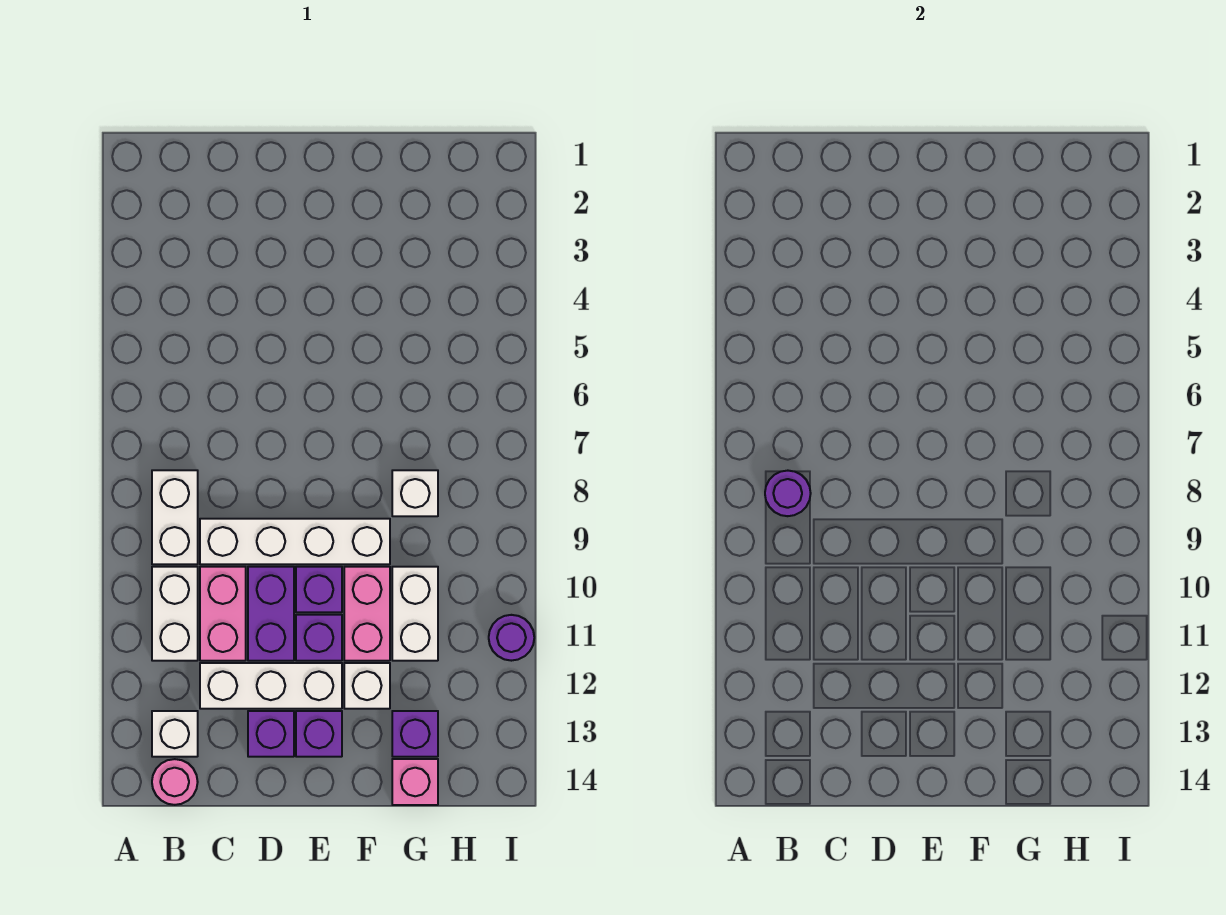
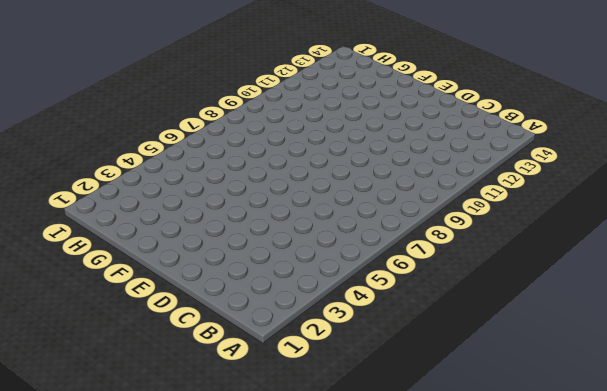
none -> white brick B8:B9 level 1
none -> white brick B10:B11 level 1
none -> white brick B13 level 1

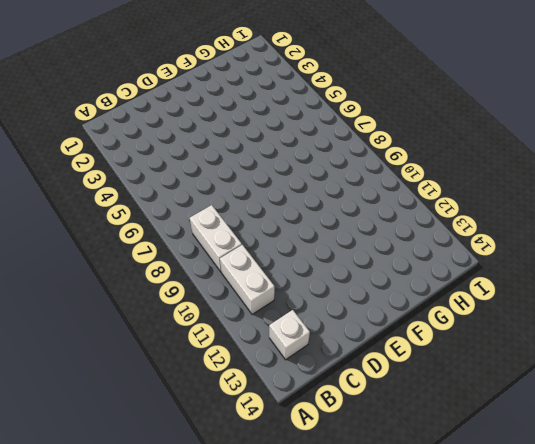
none -> pink round brick B14 level 1
none -> white brick C9:F9 level 1
none -> pink brick C10:C11 level 1

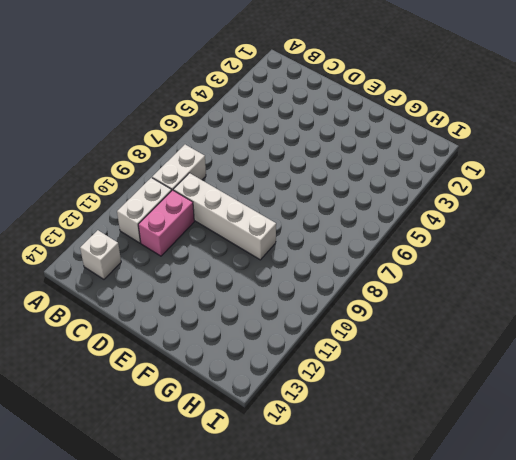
none -> pink round brick B14 level 1
none -> white brick C12:E12 level 1
none -> purple brick D10:D11 level 1

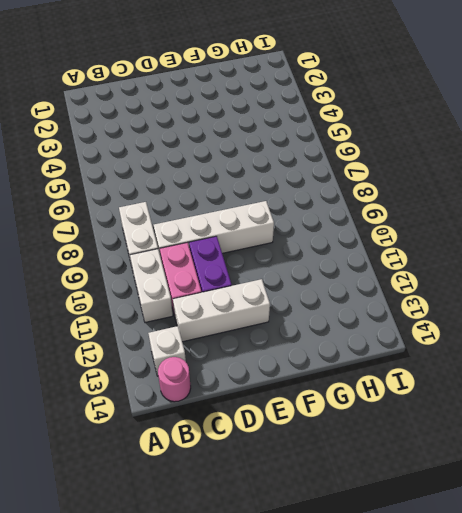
none -> purple brick D13 level 1
none -> purple brick E10 level 1
none -> purple brick E11 level 1

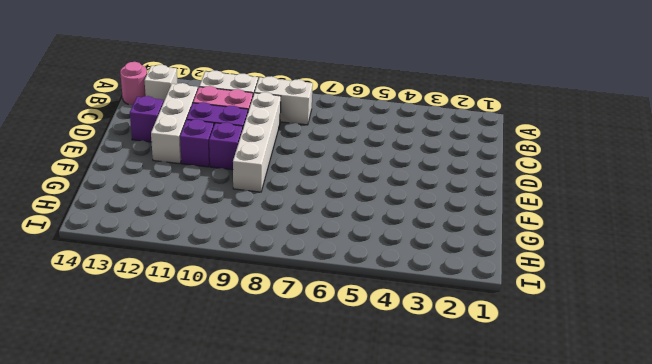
none -> purple brick E13 level 1
none -> pink brick F10:F11 level 1
none -> white brick F12 level 1

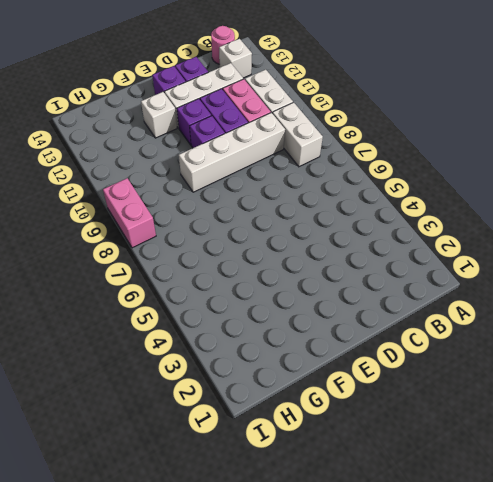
pink brick I8:I9 level 1 -> pink brick F10:F11 level 1
none -> white brick G8 level 1
none -> white brick G10:G11 level 1
none -> purple brick G13 level 1

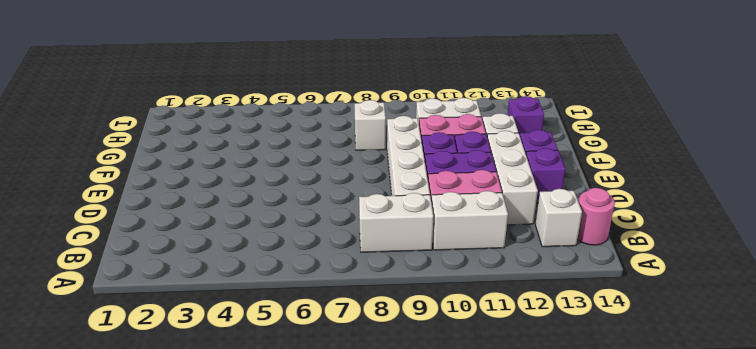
none -> pink brick G14 level 1
none -> purple round brick I11 level 1
none -> purple round brick B8 level 2

